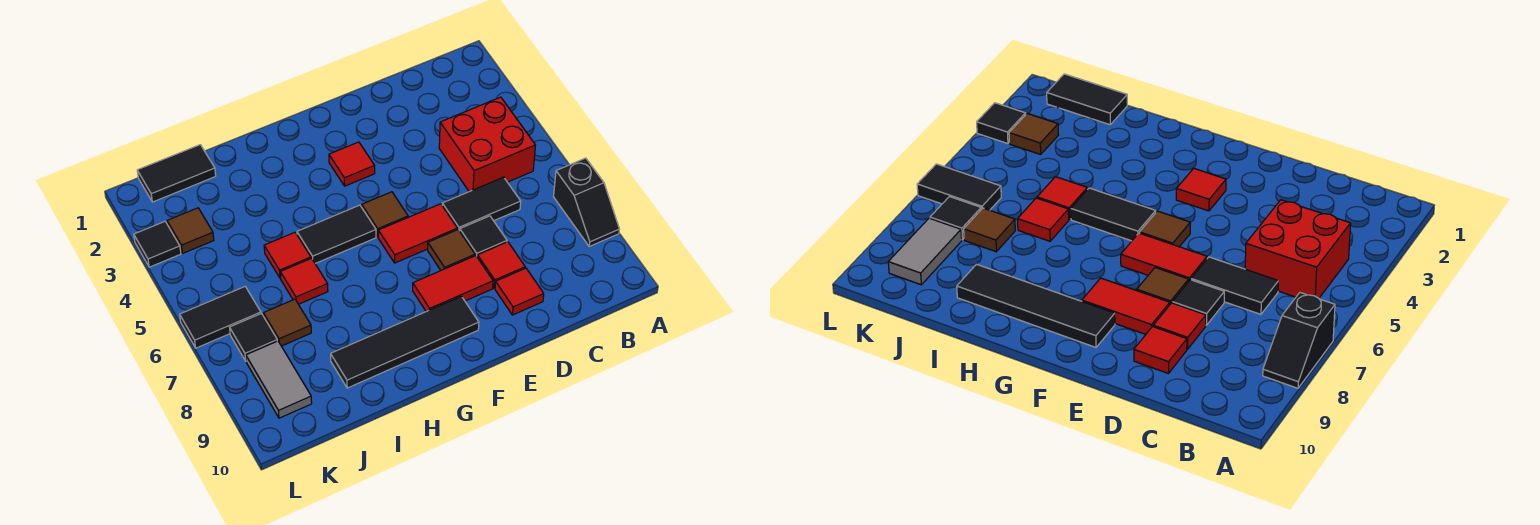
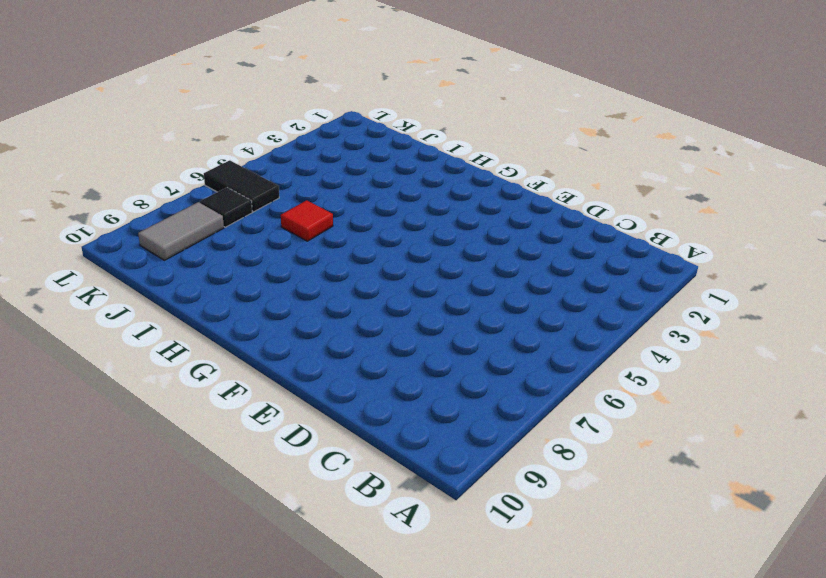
none -> black slope A7:A8 level 1 top 7
none -> red brick B4:C5 level 1
none -> black tile C6:D6 level 1

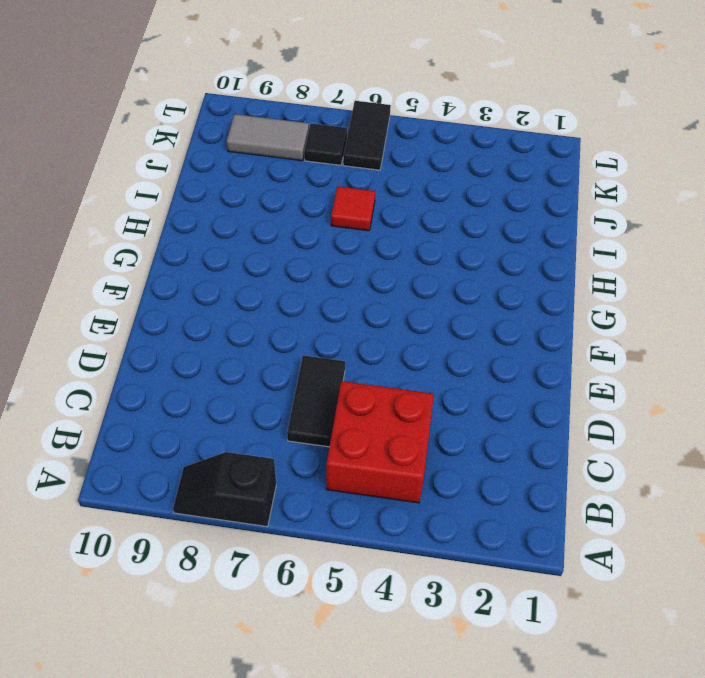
none -> black tile D7 level 1
none -> red tile D8 level 1
none -> red tile D9 level 1

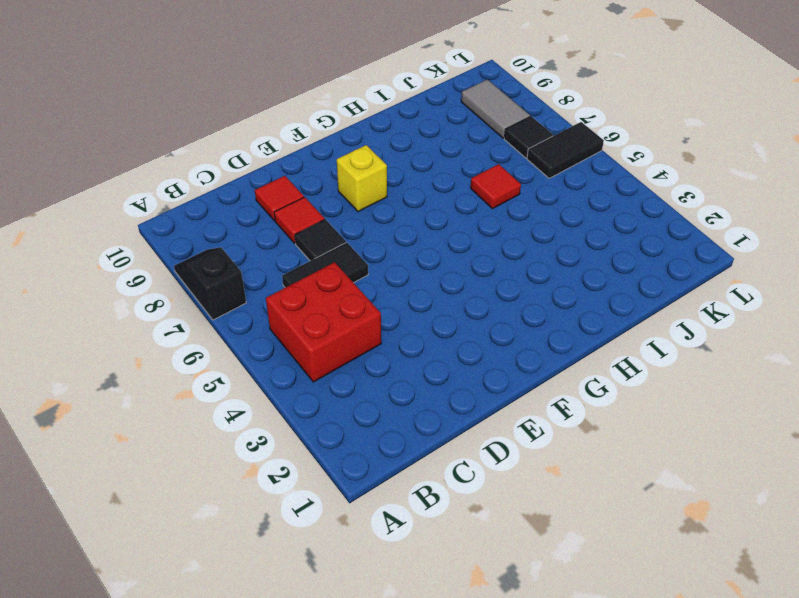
yellow brick F8 level 1 -> red tile E8:F8 level 1
none -> red tile E6:F6 level 1
none -> brown tile E7 level 1
none -> red tile F3 level 1

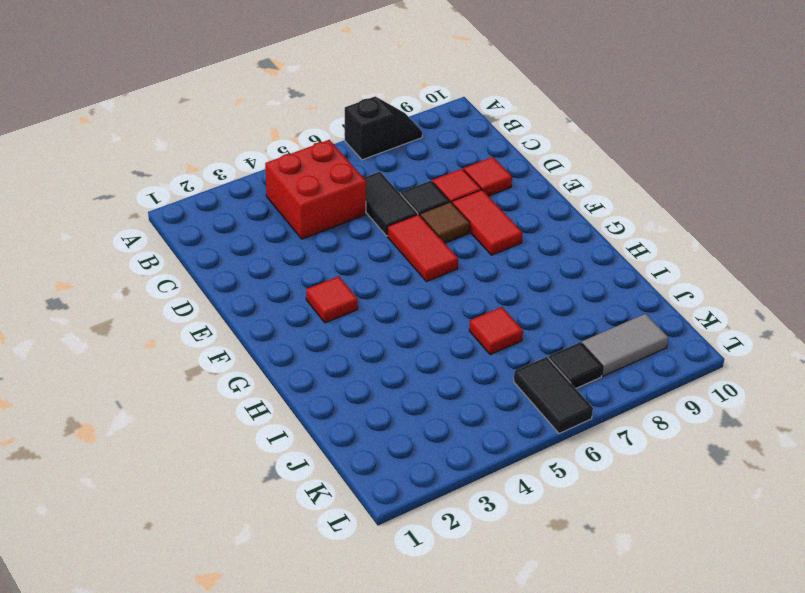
none -> brown tile F5 level 1
none -> black tile F9:I9 level 1
none -> black tile G5:H5 level 1

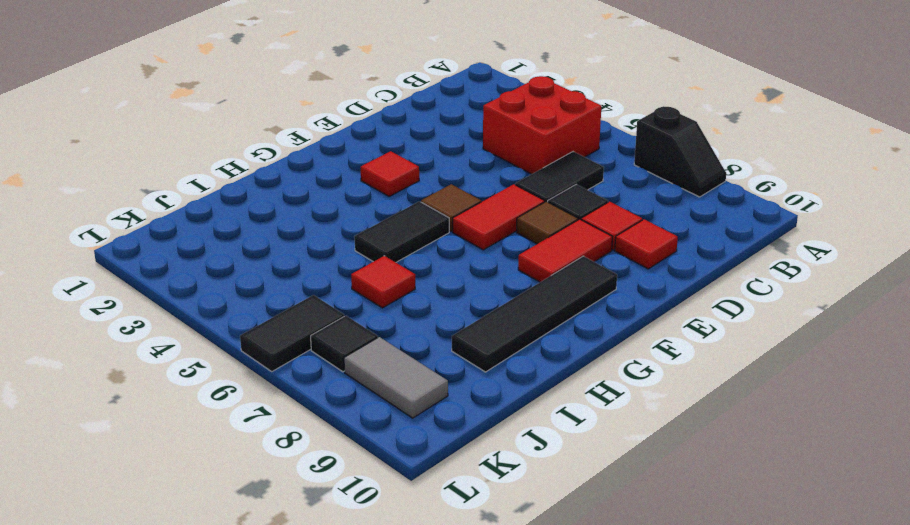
none -> red tile I5 level 1
none -> black tile J1:K1 level 1
none -> brown tile J7 level 1

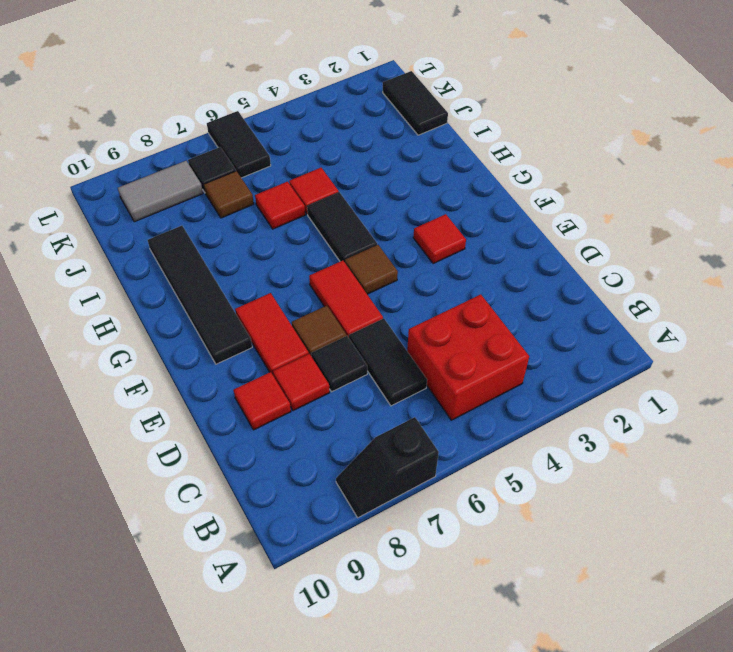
none -> brown tile K3 level 1
none -> black tile L3 level 1

